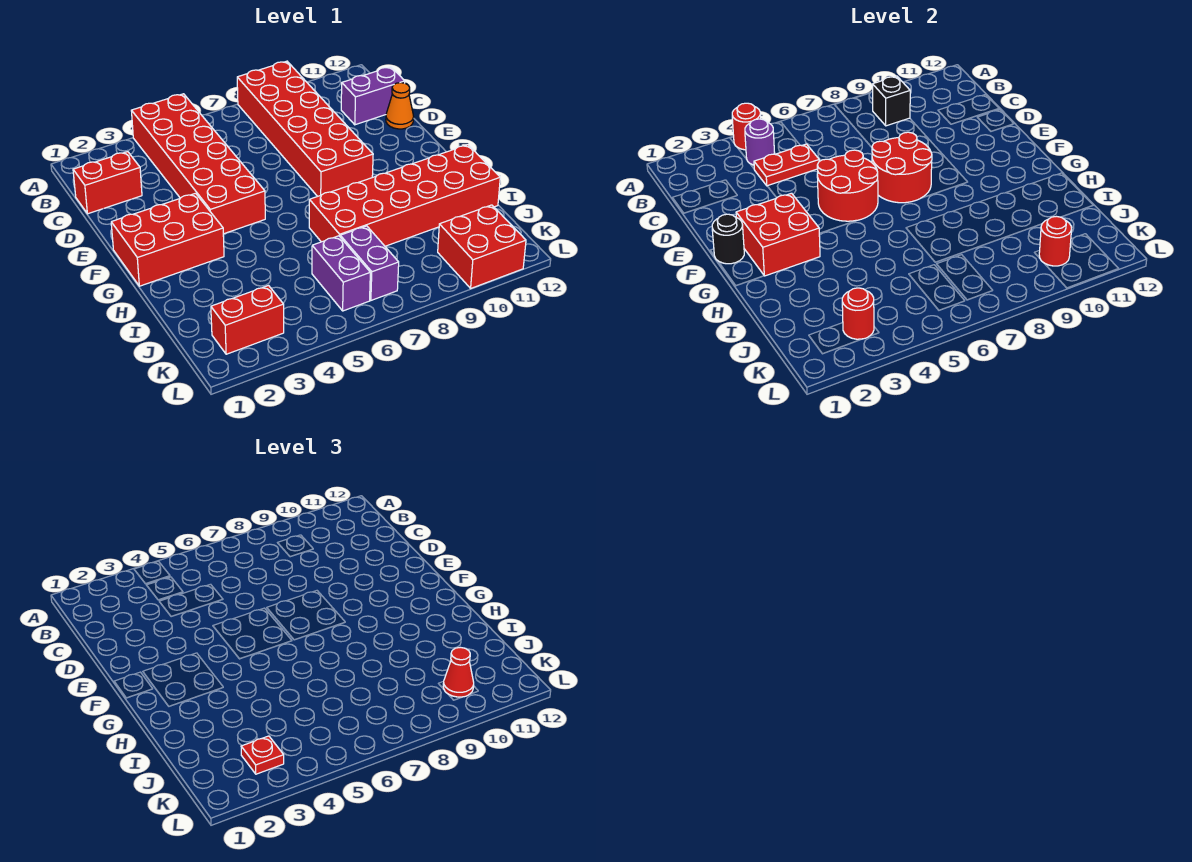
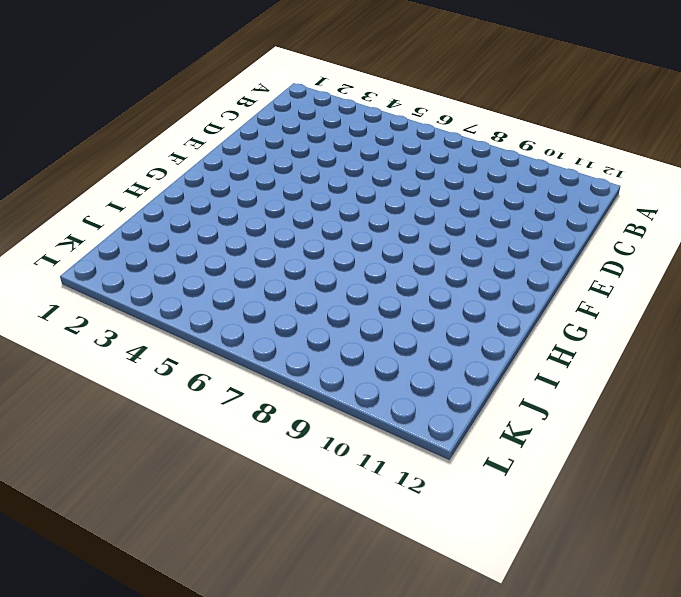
none -> red brick A4:F5 level 1
none -> red brick A8:F9 level 1
none -> red brick C1:C2 level 1

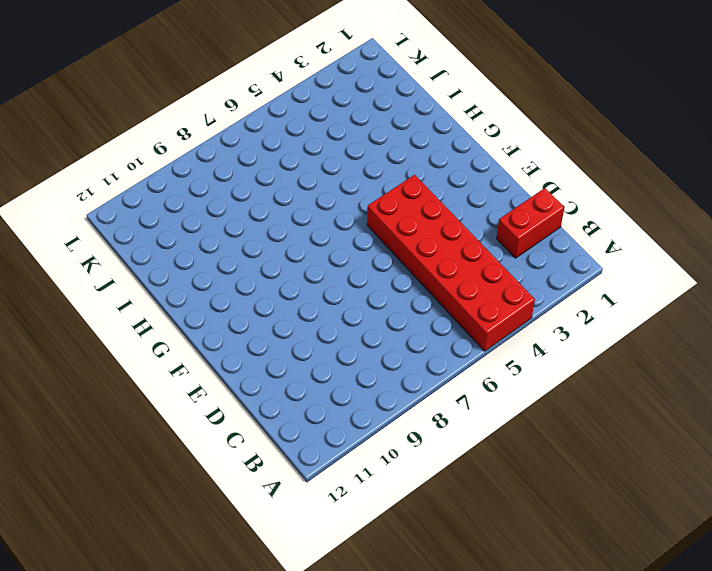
none -> red brick A8:F9 level 1
none -> purple brick C11:C12 level 1
none -> orange cone D12 level 1

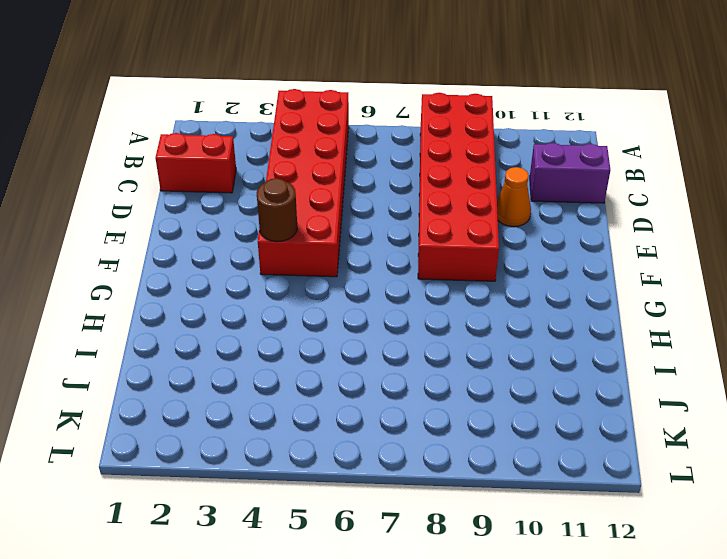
orange cone D10 level 1 -> orange cone D12 level 1
brown round brick F4 level 2 -> none
none -> red brick F1:G3 level 1
none -> red brick H7:I12 level 1
none -> purple brick J6:K6 level 1

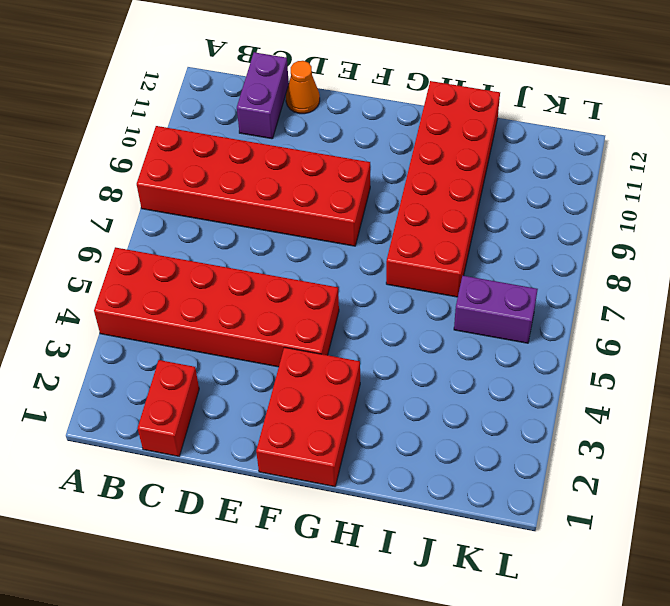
none -> purple brick J7:K7 level 1
none -> red brick K2:K3 level 1
none -> red brick K10:L11 level 1

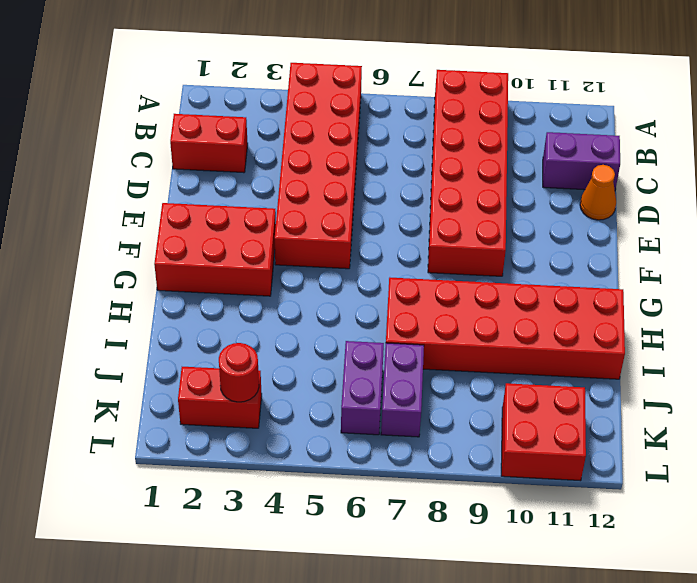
none -> red round brick A4 level 2
none -> purple round brick B4 level 2
none -> black brick B9 level 2

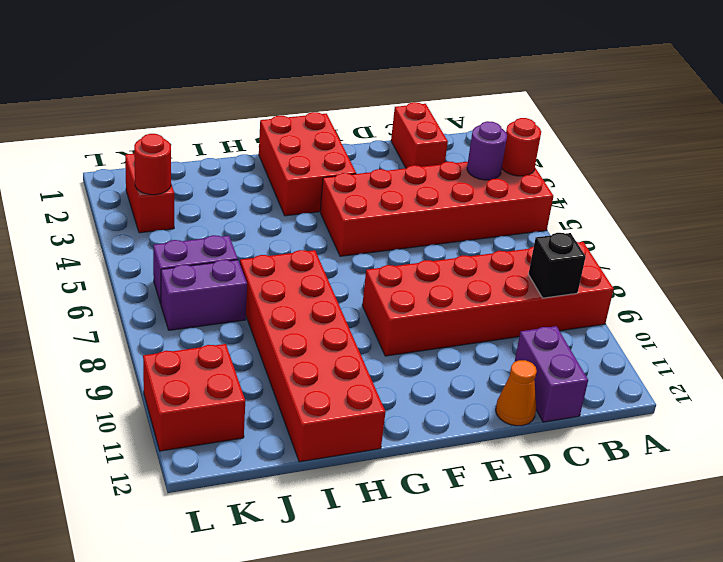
none -> red plate C4:C5 level 2
none -> red round brick E5:F6 level 2
none -> red round brick E7:F8 level 2

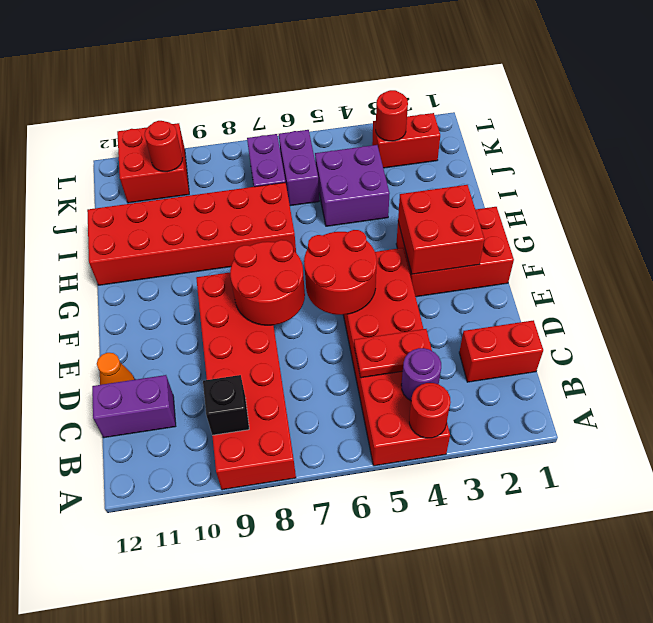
purple brick I4:J5 level 1 -> none
none -> black round brick F1 level 2
none -> red plate K3 level 3
none -> red cone K10 level 3

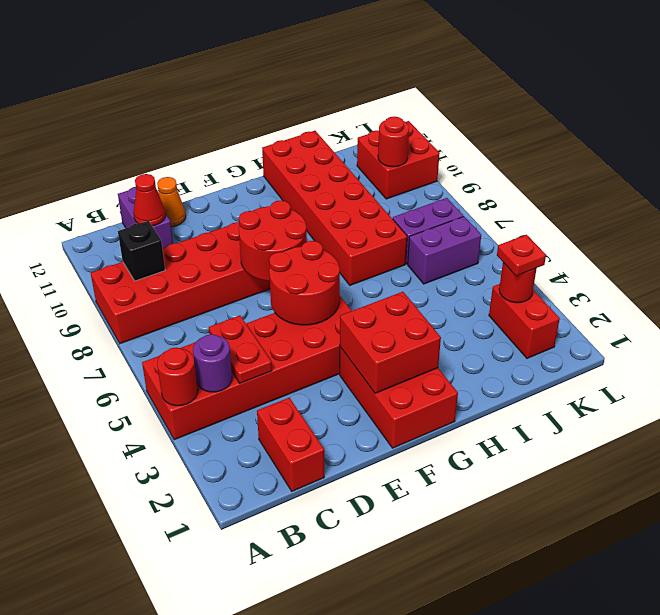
red cone C11 level 2 -> red cone K10 level 3
none -> black round brick F1 level 2

